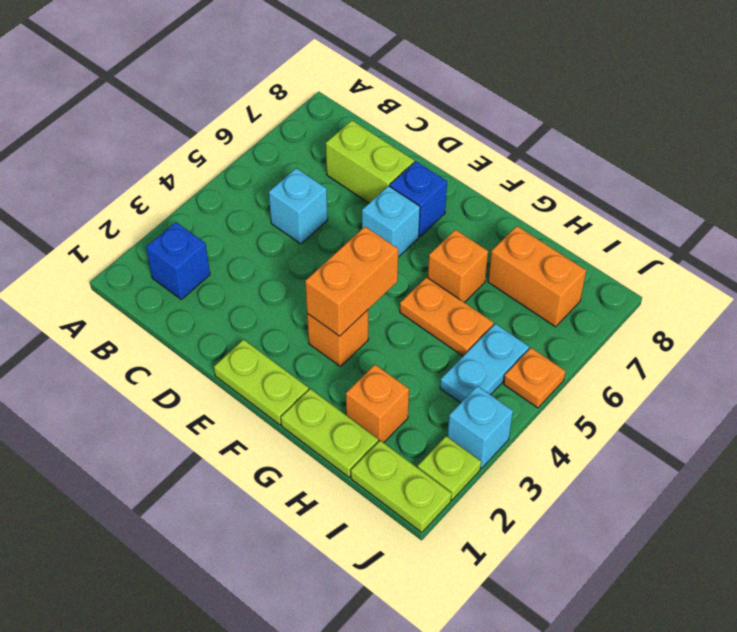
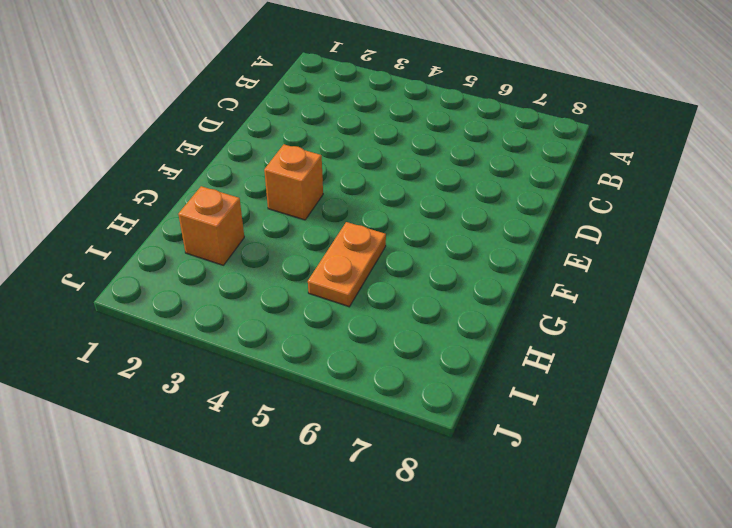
none -> blue brick B2 level 1
none -> cyan brick C5 level 1
none -> lime brick C7:D7 level 1

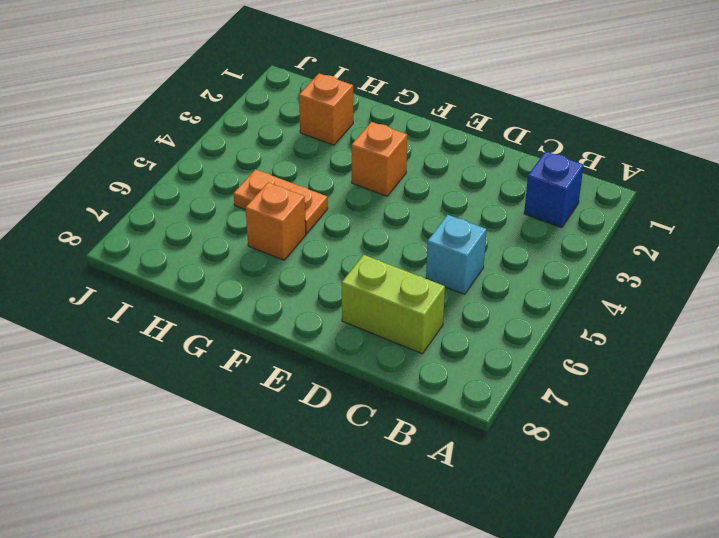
none -> lime plate E1:F1 level 1
none -> cyan brick E6 level 1
none -> blue brick E7 level 1

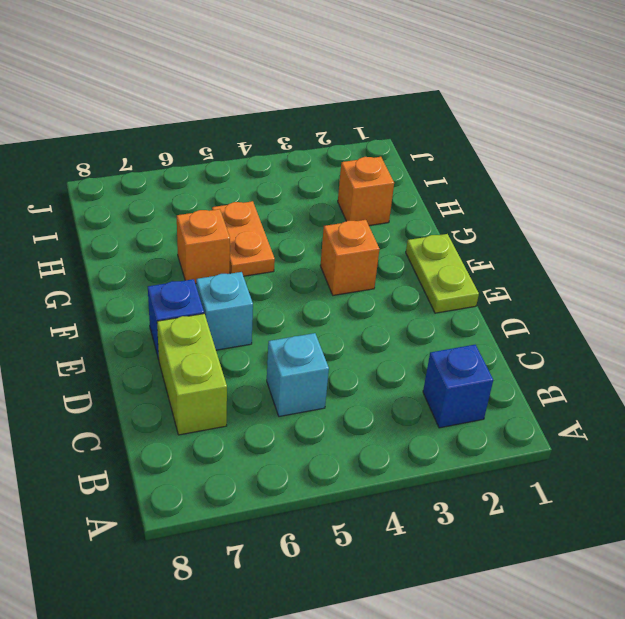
none -> lime plate G1:H1 level 1
none -> orange brick H7:I7 level 1
none -> lime plate I1:J1 level 1

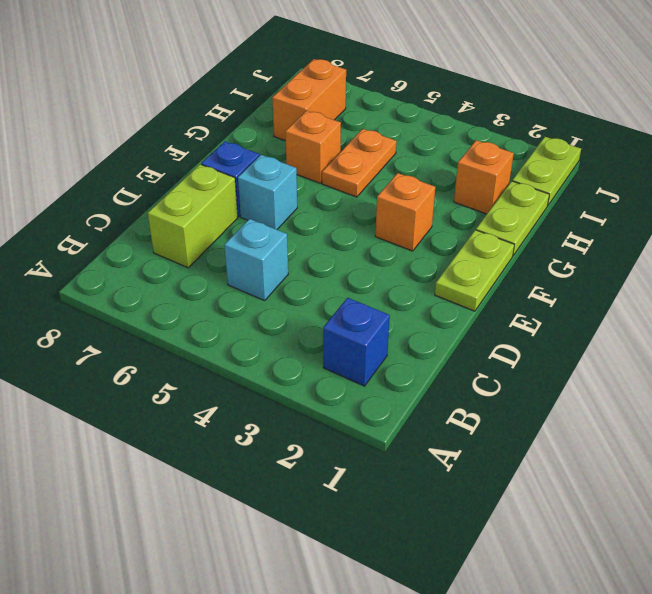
none -> cyan plate I4:I5 level 1
none -> lime plate J2 level 1
none -> cyan brick J3 level 1

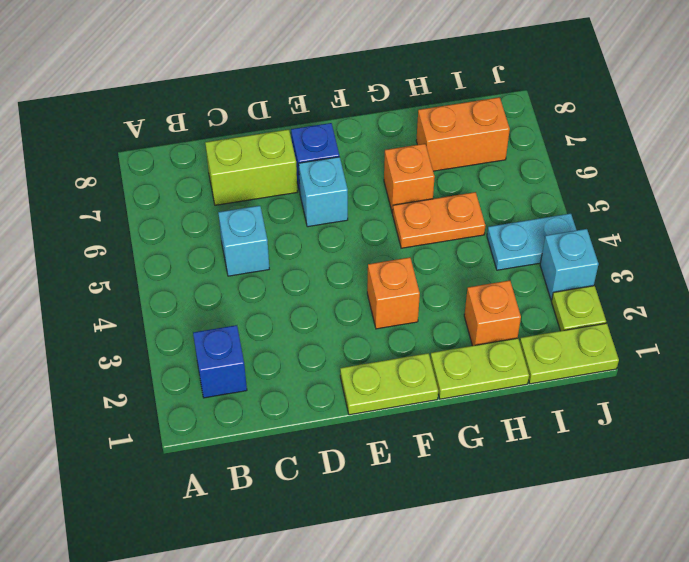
cyan plate I4:J4 level 1 -> cyan plate I4:I5 level 1
none -> orange plate J5 level 1
none -> orange brick F3:F4 level 2

